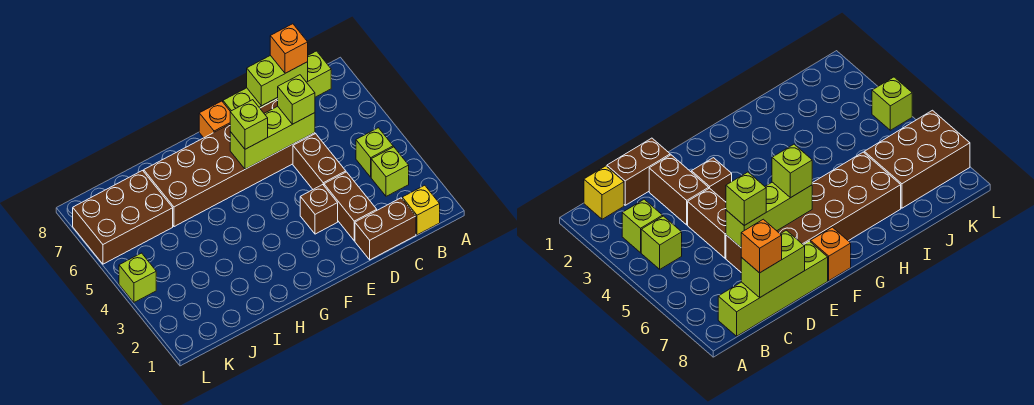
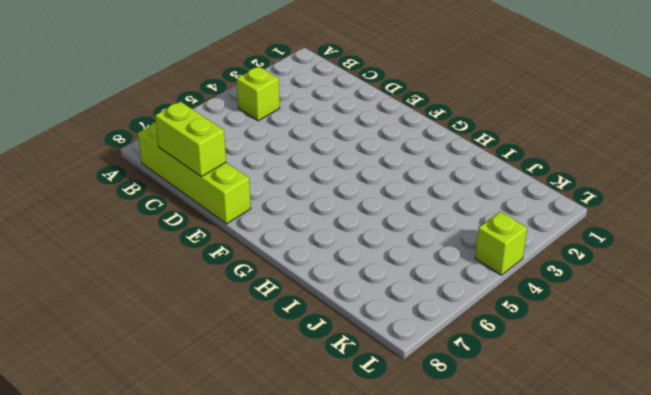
none -> yellow brick B1 level 1
none -> lime brick B3 level 1
none -> brown brick C1:D1 level 1

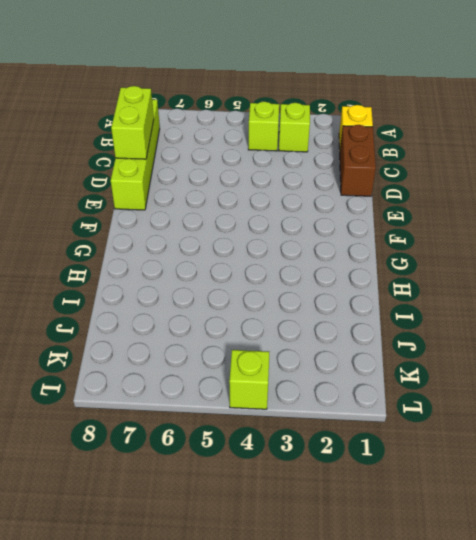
none -> brown brick D2:D3 level 1
none -> brown brick D4:D5 level 1
none -> brown brick D6:I7 level 1

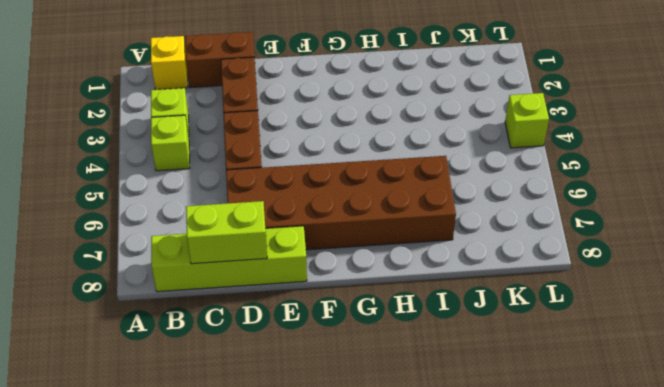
none -> brown brick E3 level 1
none -> orange brick F8 level 1
none -> brown brick J6:L7 level 1

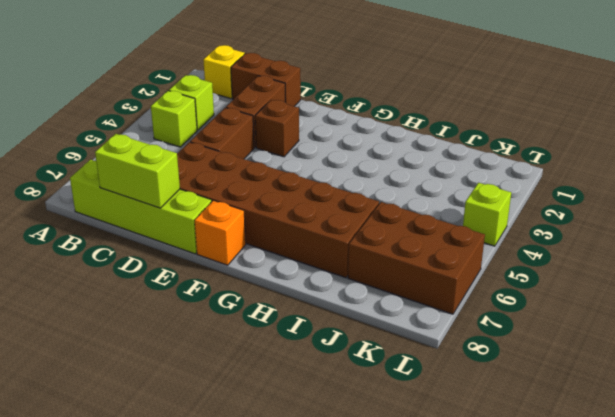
none -> lime brick D6:F6 level 2
none -> orange brick C8 level 3
none -> lime brick D6 level 3

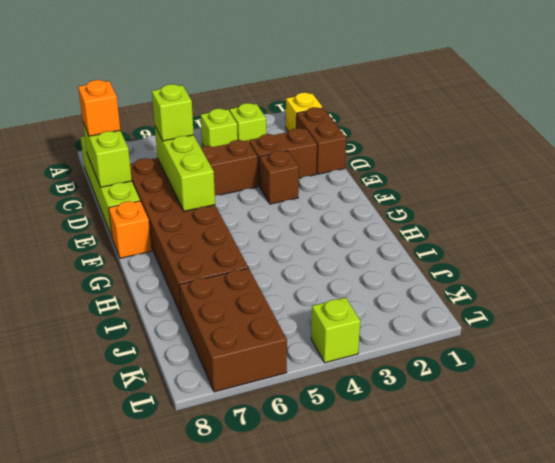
none -> lime brick F6 level 3

